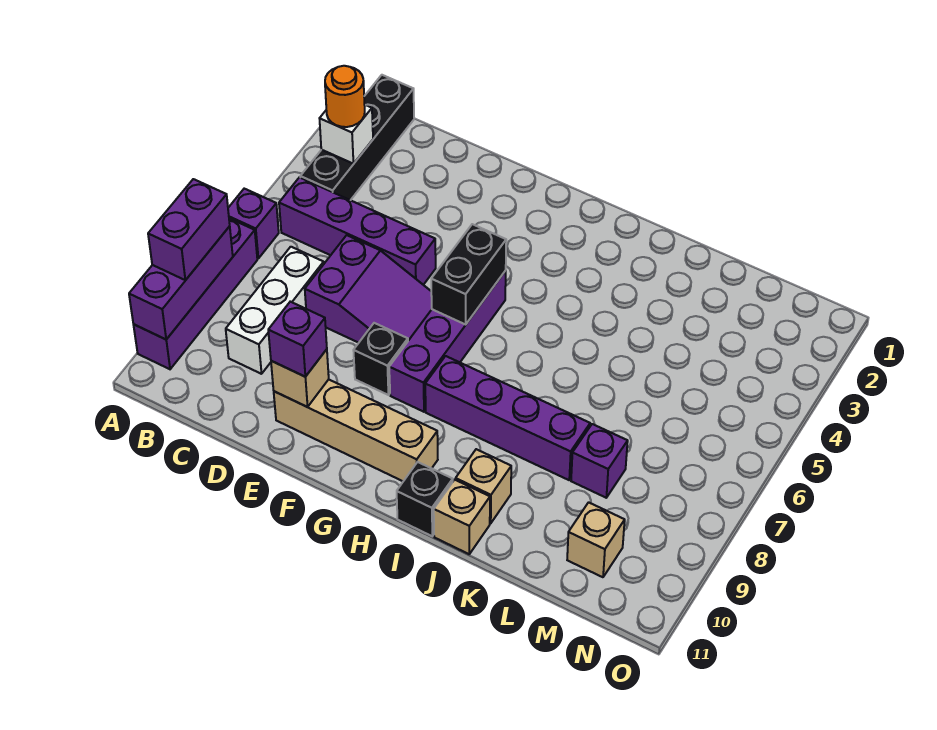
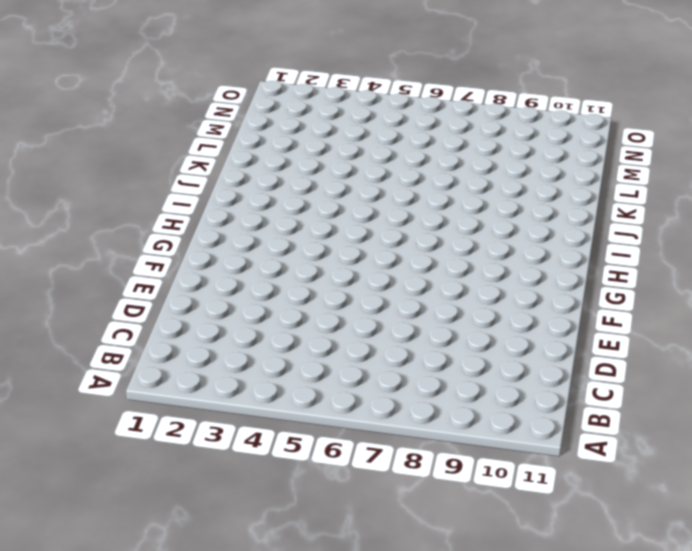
none -> purple brick A6 level 1
none -> purple brick A7:A10 level 1
none -> black brick B1:B4 level 1

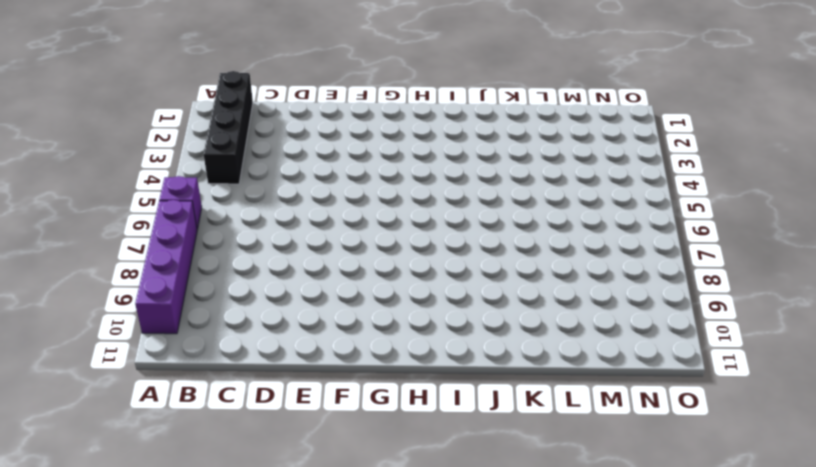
none -> purple brick B5:E5 level 1
none -> white brick C7:C9 level 1
none -> purple slope D6:F7 level 1 top D

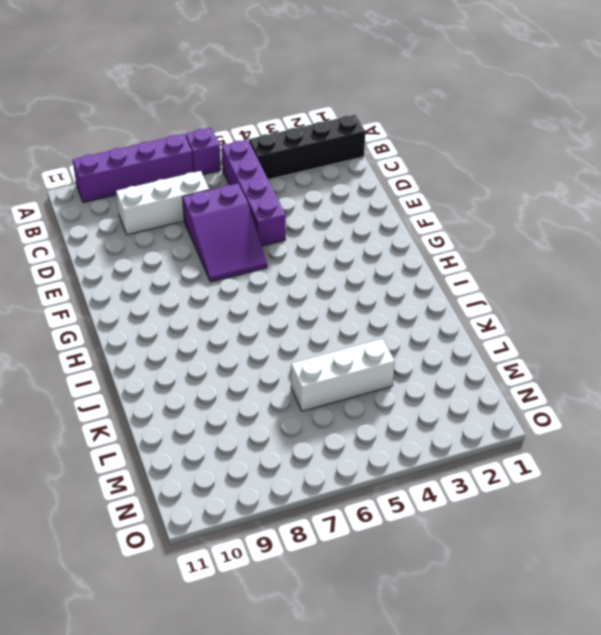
white brick L4:L6 level 1 -> none
none -> tan brick E10:H10 level 1
none -> black brick F8 level 1
none -> purple brick G5:G8 level 1

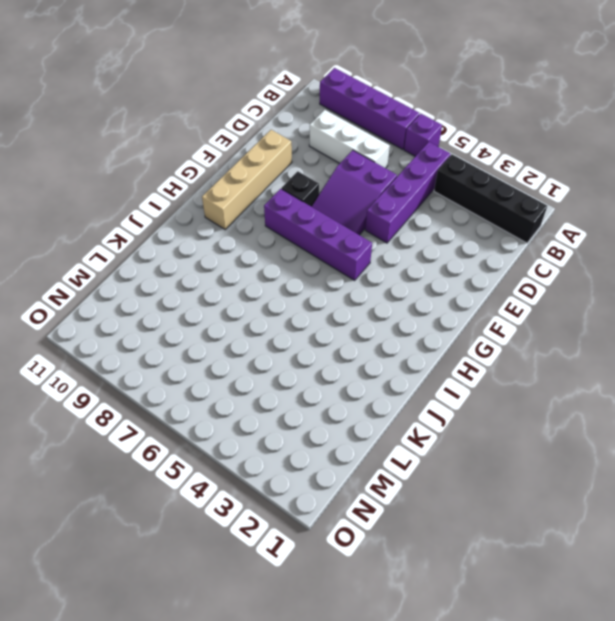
none -> purple brick H8:K8 level 1
none -> black brick I11 level 1
none -> tan brick J10 level 1

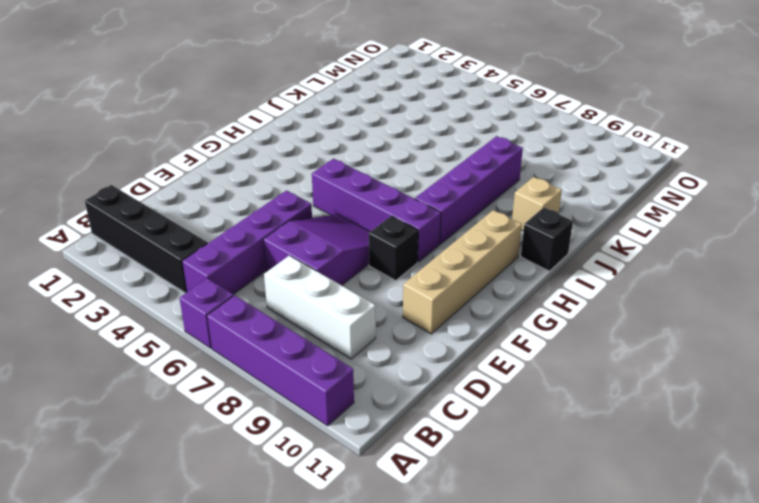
none -> tan brick J11 level 1
none -> purple brick L8 level 1
none -> tan brick M10 level 1

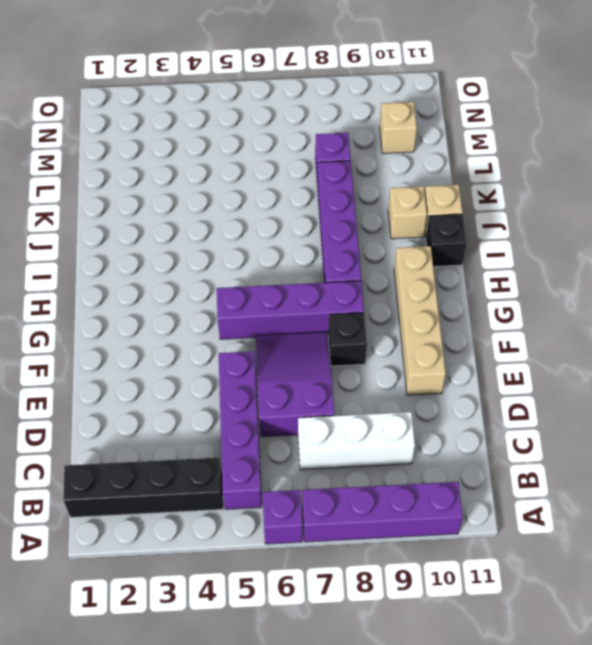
none -> purple brick A8:A10 level 2
none -> white brick B3 level 2
none -> tan brick E10 level 2

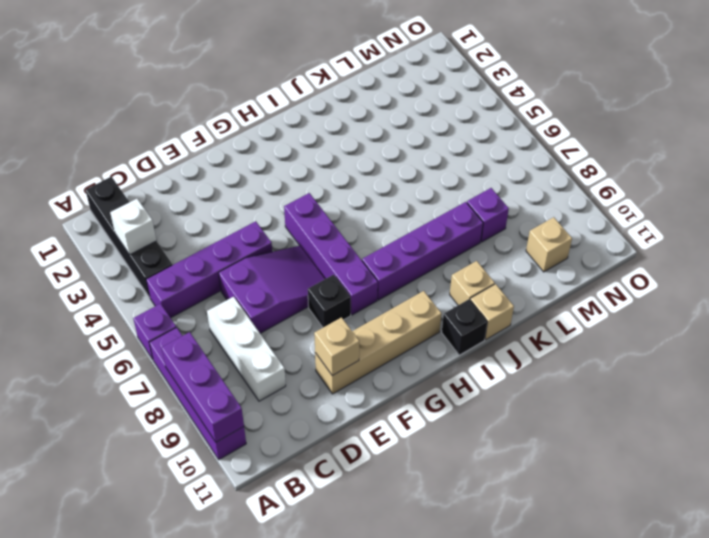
none -> black brick G5:G6 level 2
none -> purple brick A8:A9 level 3
none -> orange round brick B3 level 3

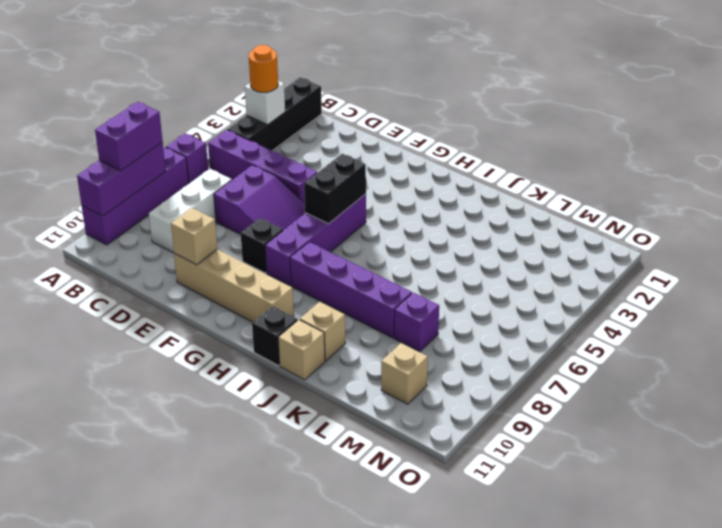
none -> purple brick E10 level 3

